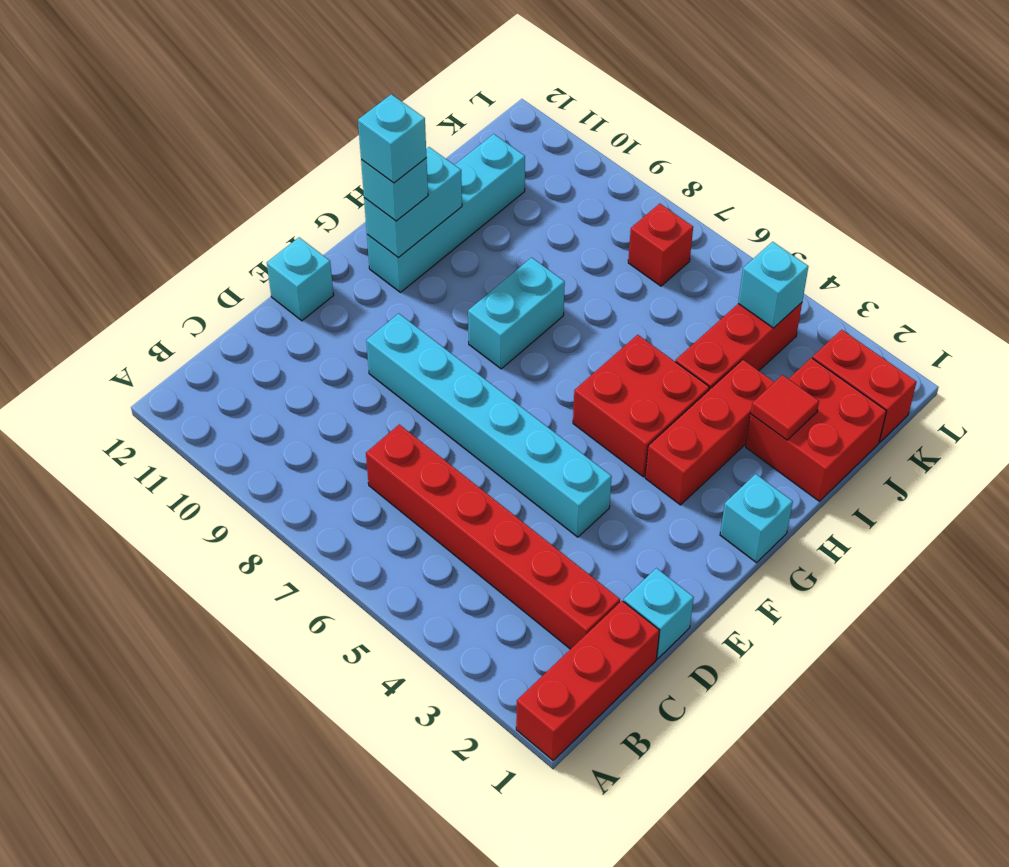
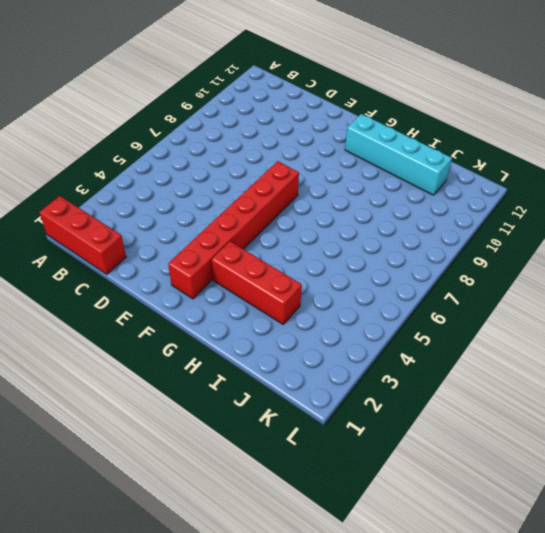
red brick F2:F7 level 1 -> red brick C2:C7 level 1
none -> cyan brick D1 level 1
none -> cyan brick E4:E9 level 1
none -> cyan brick E12 level 1

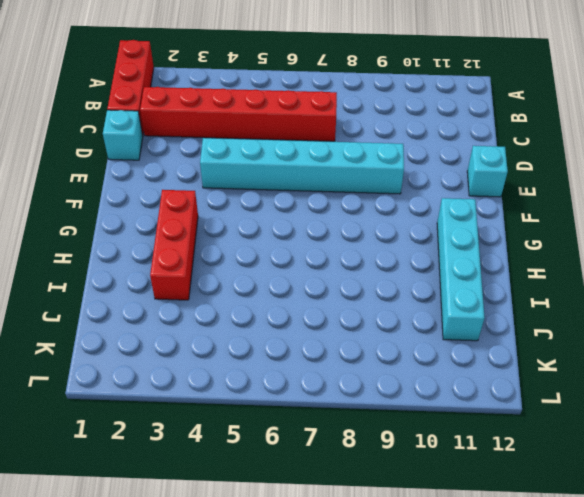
none -> cyan brick G1 level 1
none -> red brick G4:H5 level 1
none -> cyan brick G8:H8 level 1

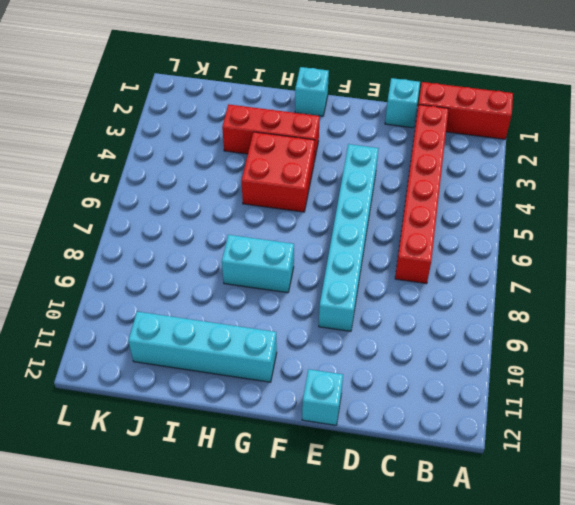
none -> red brick I1:J2 level 1
none -> red brick I4:K4 level 1
none -> red brick K1:K2 level 1

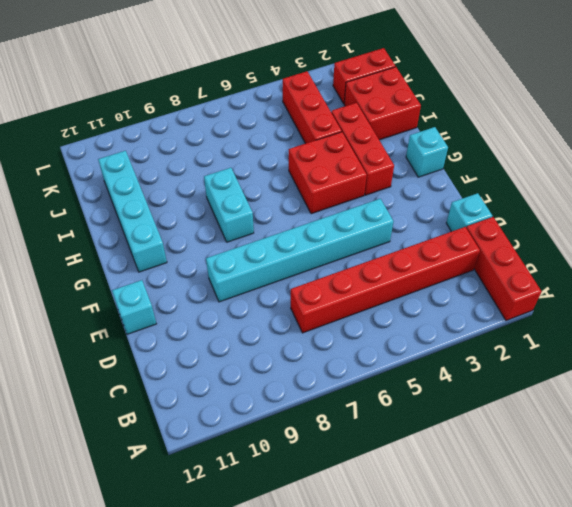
none -> red brick K7 level 1
none -> cyan brick G11:H11 level 2
none -> red tile I2 level 2

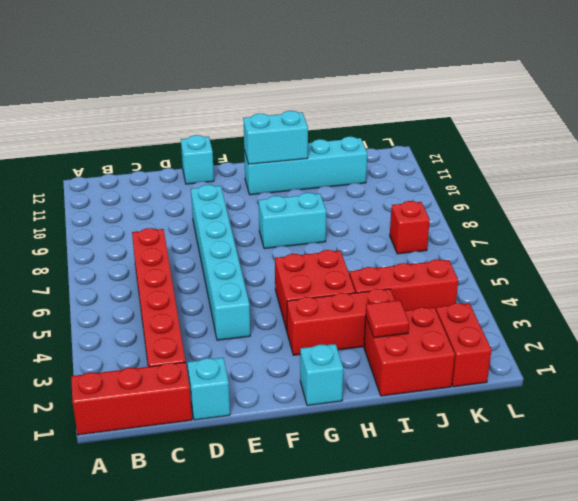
none -> cyan brick K4 level 2
none -> cyan brick G11 level 3
none -> cyan brick G11 level 4

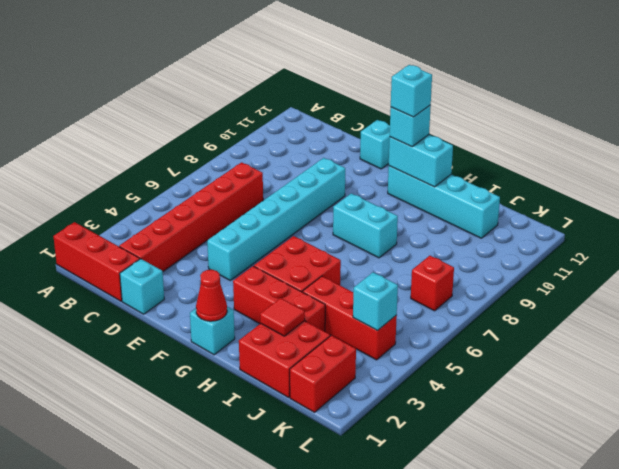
red cone G1 level 2 -> none

